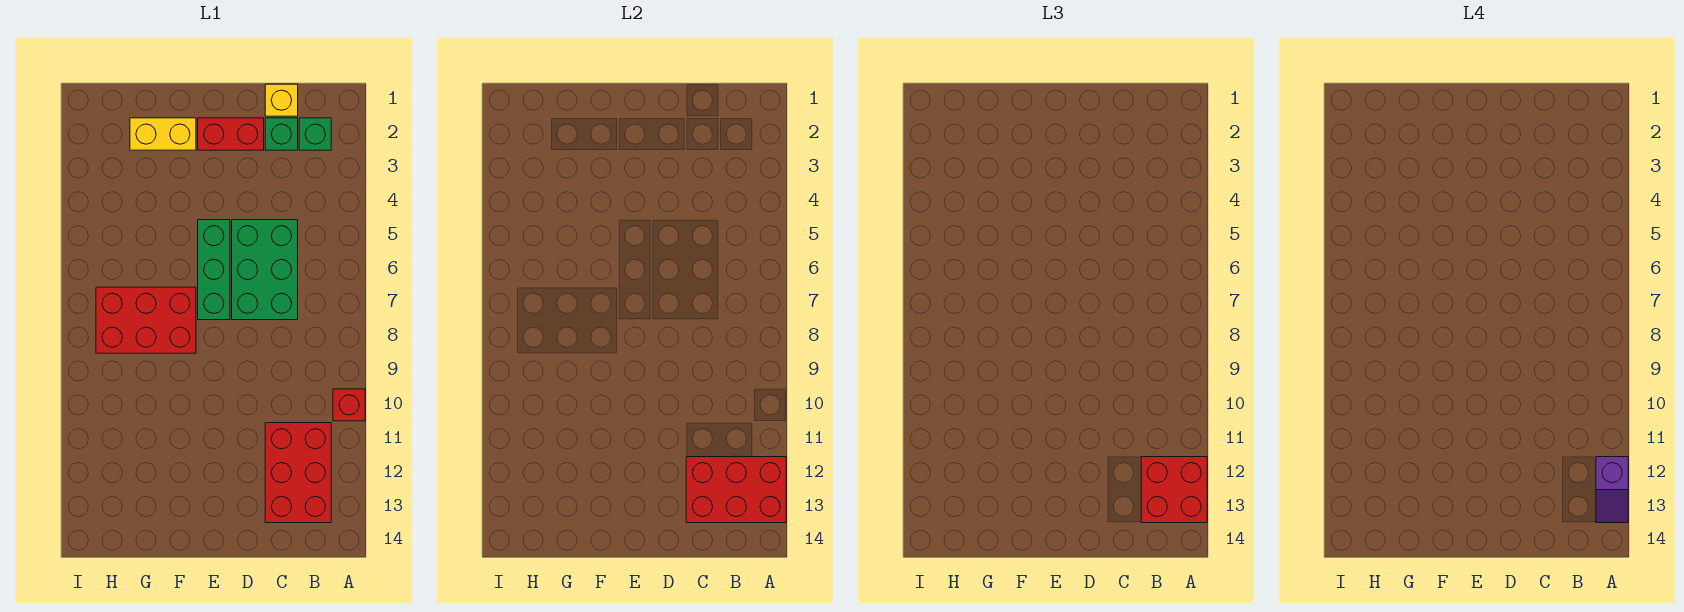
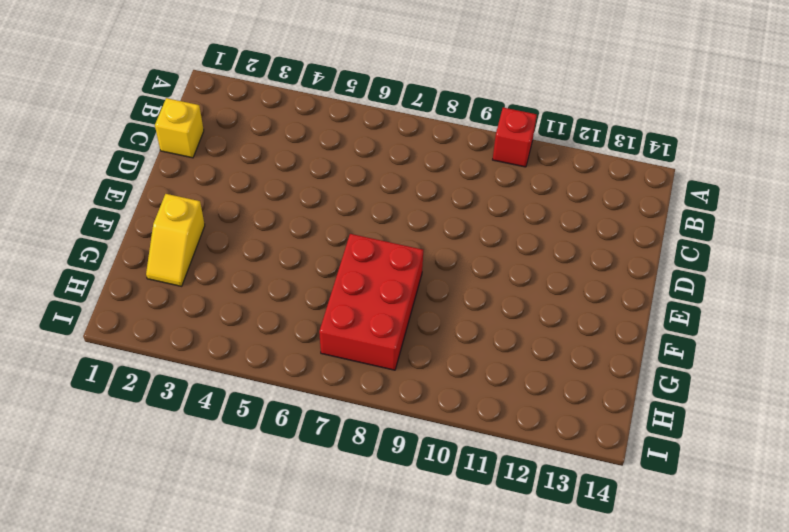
yellow slope F2:G2 level 1 top F -> yellow brick F2:G2 level 1
none -> green brick B2 level 1
none -> red brick B11:C13 level 1
none -> green brick C2 level 1

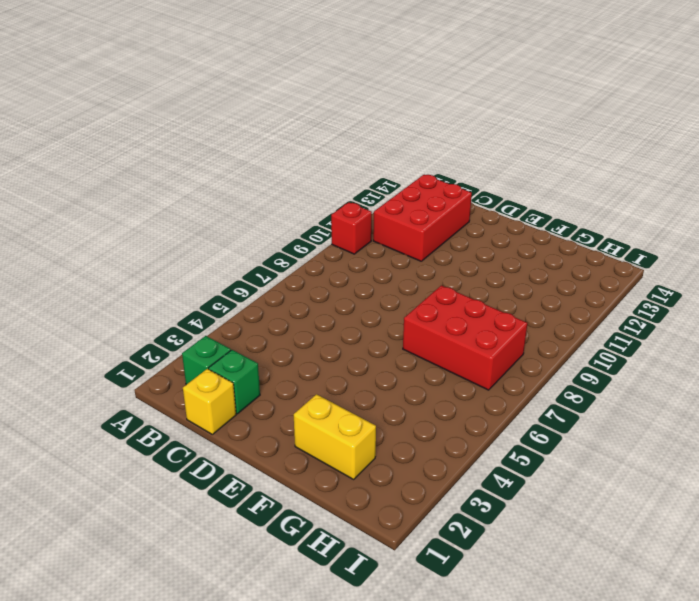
none -> green brick C5:D7 level 1
none -> red brick D2:E2 level 1
none -> green brick E5:E7 level 1

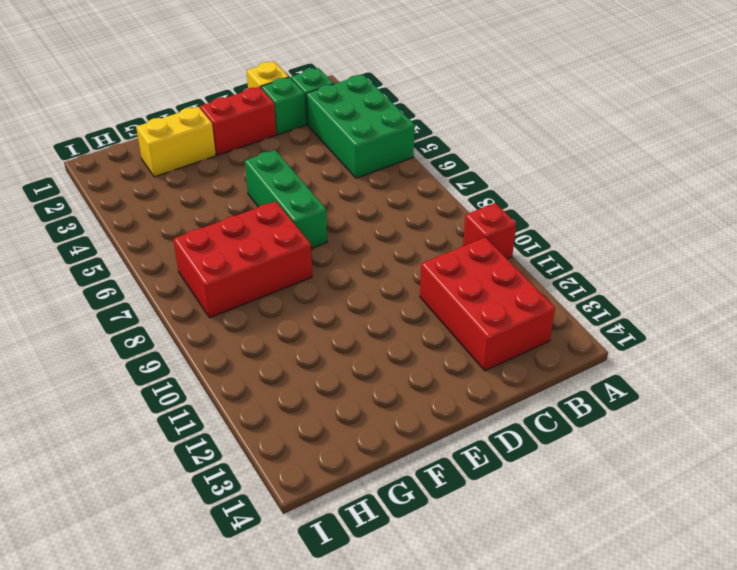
green brick A3:B5 level 1 -> green brick C5:D7 level 1
none -> red brick A12:C13 level 2
none -> red brick A12:B13 level 3
none -> purple slope A12:A13 level 4 top 12

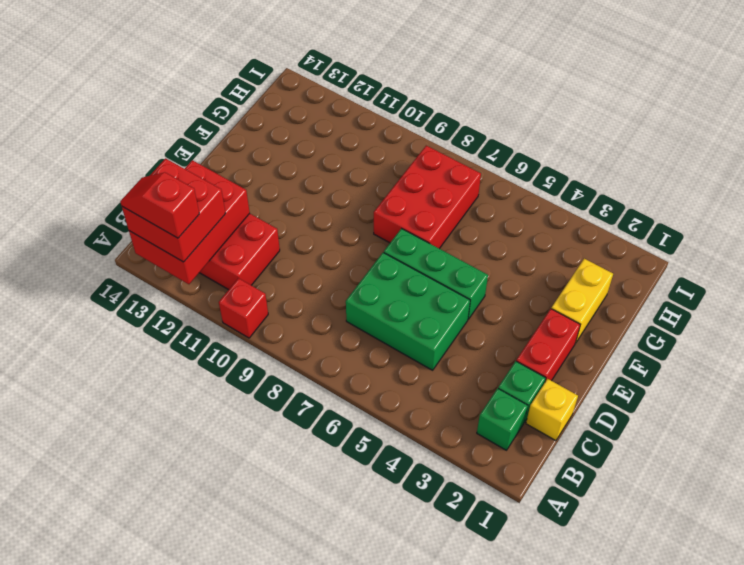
red slope A12:A13 level 4 top 12 -> purple slope A12:A13 level 4 top 12

